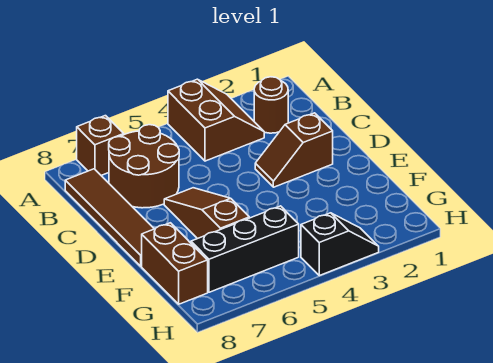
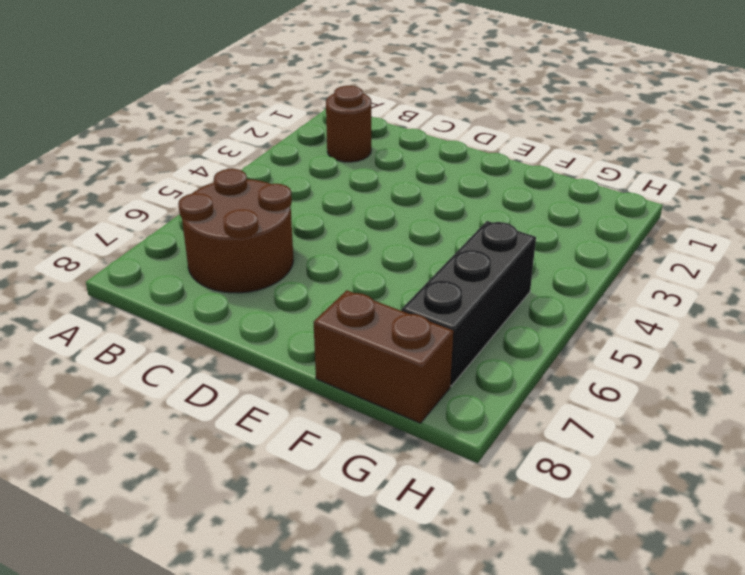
none -> brown slope A3:B4 level 1 top 4
none -> brown brick A7 level 1

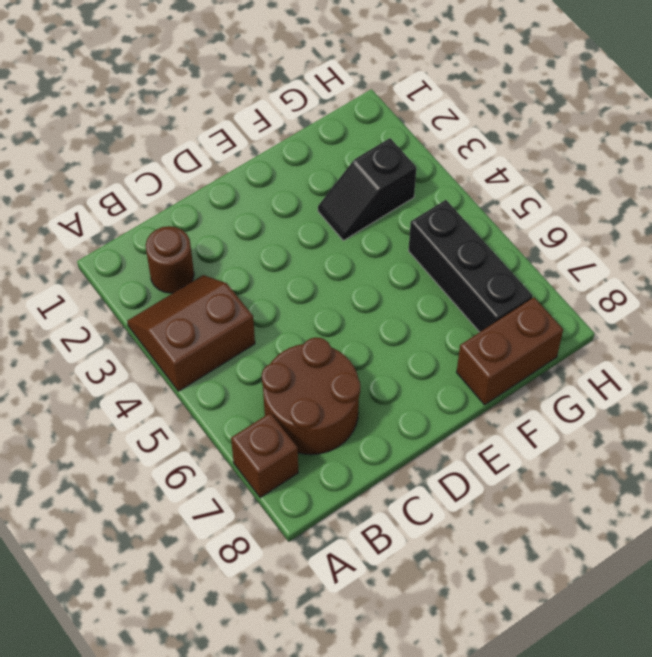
black slope F3:G3 level 1 top G -> black slope H3:H4 level 1 top 4
none -> brown tile B8:E8 level 1
none -> brown slope D2:D3 level 1 top 2

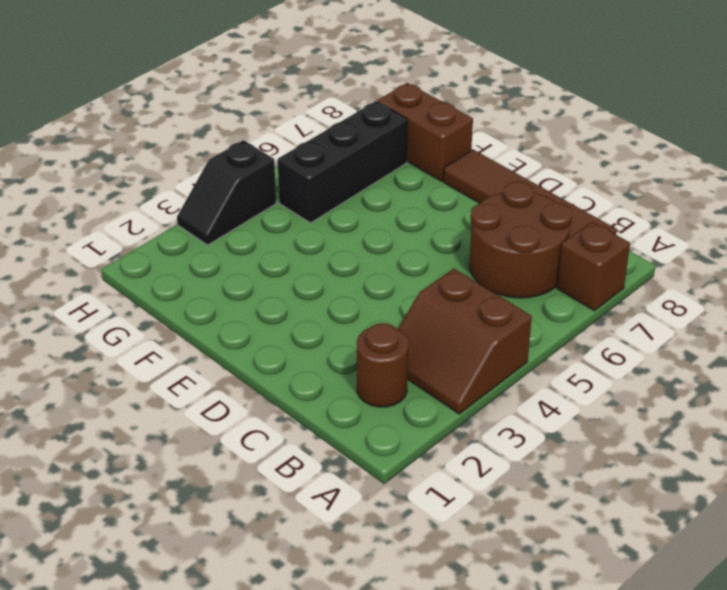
none -> brown slope D2:D3 level 1 top 2
none -> brown slope D6:F6 level 1 top F

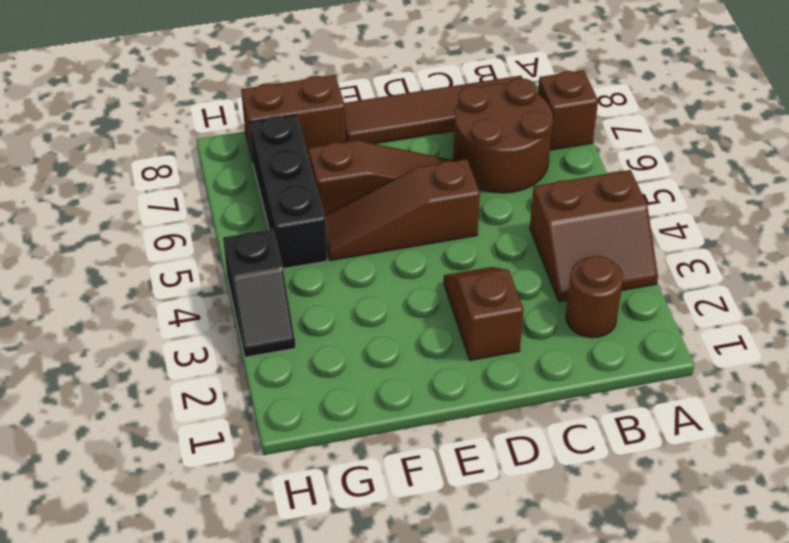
brown slope D5:F5 level 1 top D -> none

